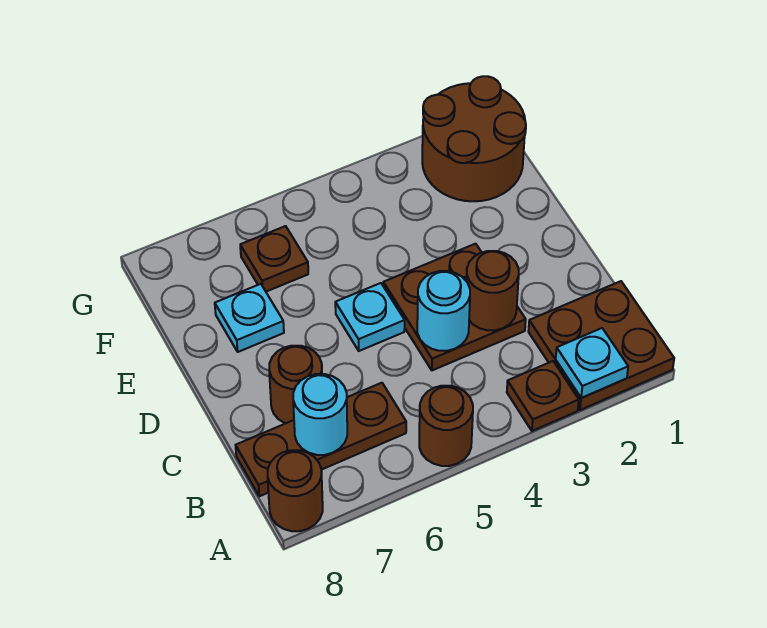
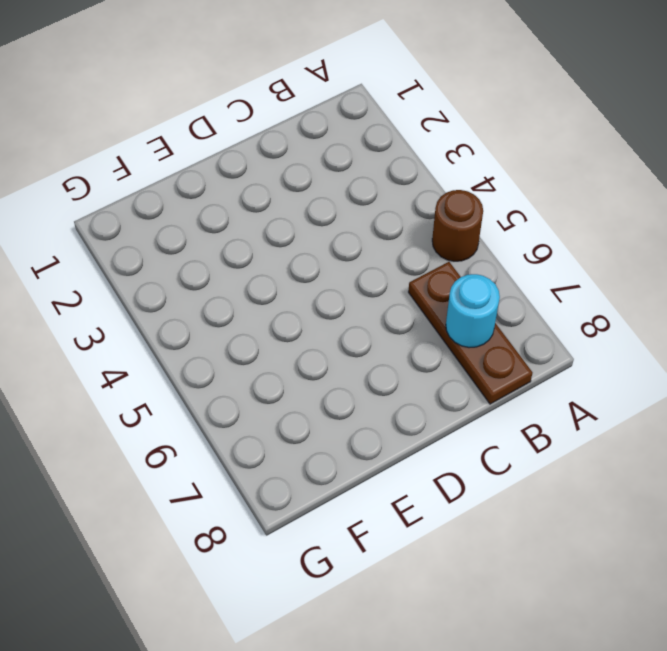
none -> brown plate A1:B2 level 1
none -> brown plate A3 level 1
none -> brown round brick A8 level 1

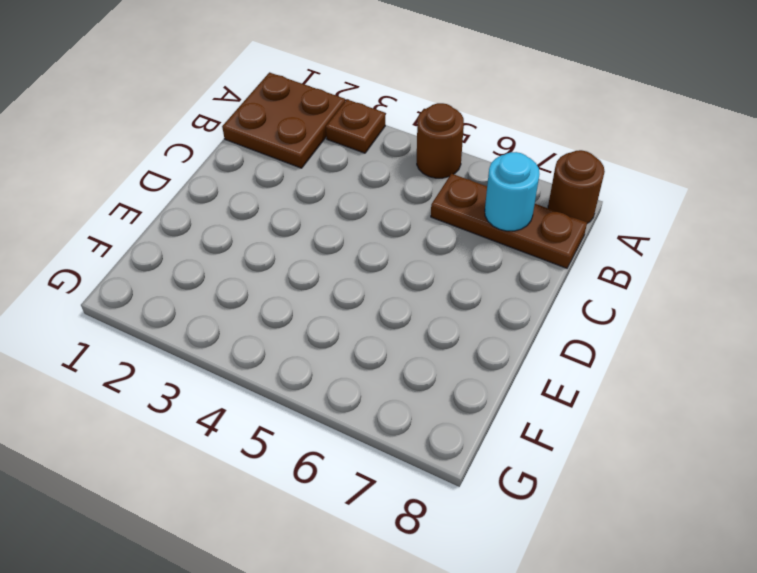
none -> brown plate C3:D4 level 1
none -> brown round brick C7 level 1
none -> cyan plate D5 level 1

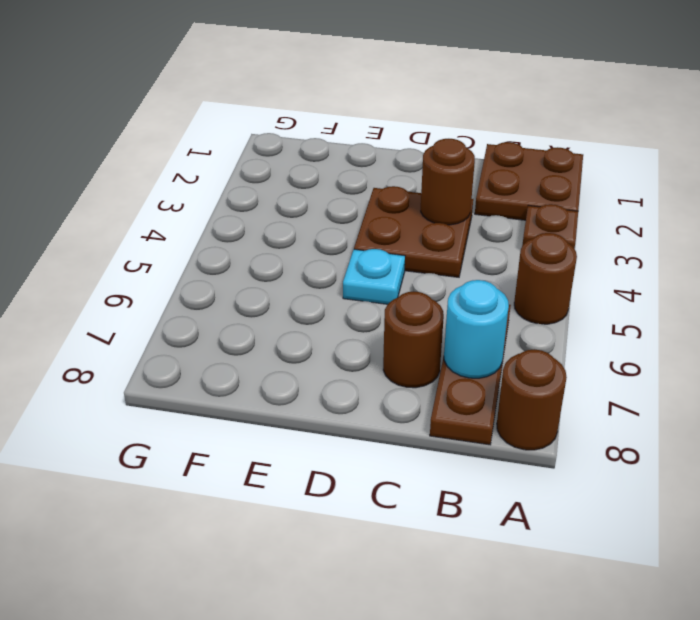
none -> cyan plate E7 level 1
none -> brown round brick F1:G2 level 1
none -> brown plate F6 level 1

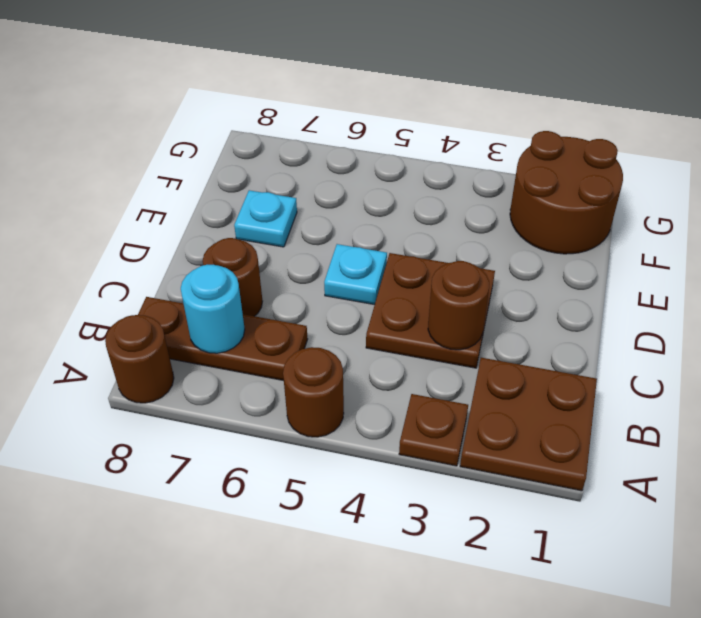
none -> brown plate F6 level 1
none -> cyan plate A2 level 2
none -> cyan round brick C4 level 2

